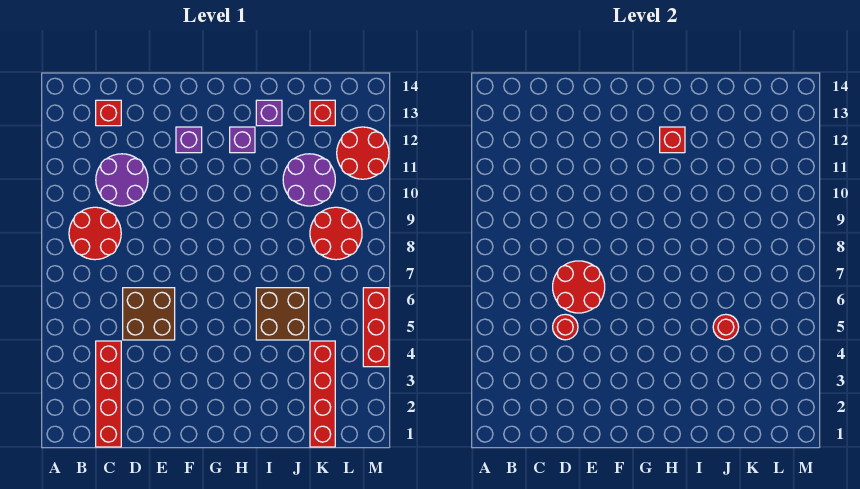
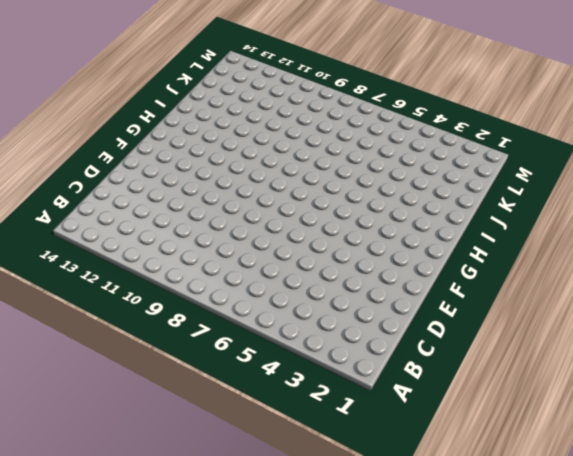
none -> red round brick B8:C9 level 1
none -> red brick C1:C4 level 1
none -> purple round brick C10:D11 level 1

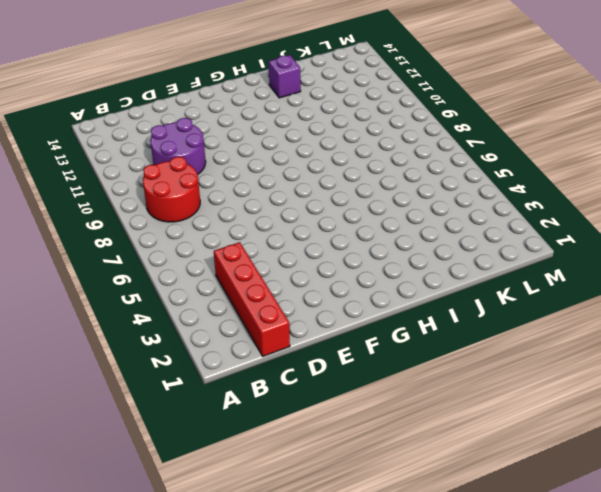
none -> red brick C13 level 1
none -> brown brick D5:E6 level 1
none -> purple brick F12 level 1

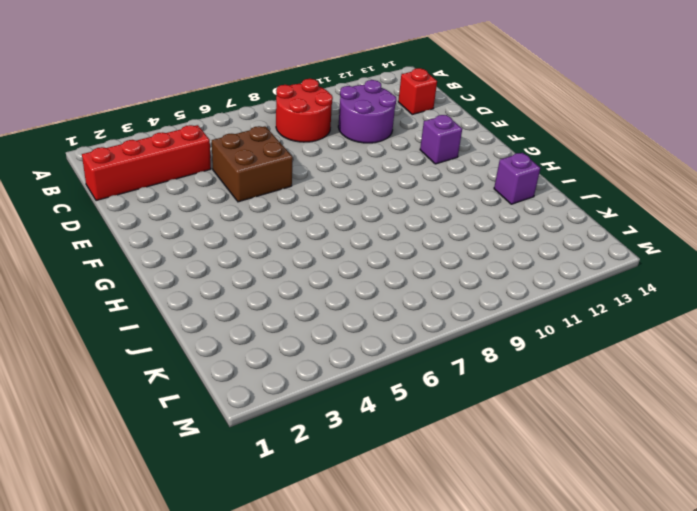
none -> purple brick H12 level 1
none -> brown brick I5:J6 level 1
none -> purple round brick J10:K11 level 1

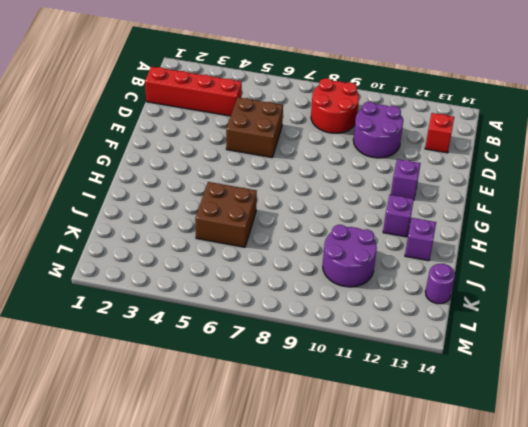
purple round brick K14 level 1 -> none
none -> red brick K1:K4 level 1
none -> red round brick K8:L9 level 1
none -> red brick K13 level 1

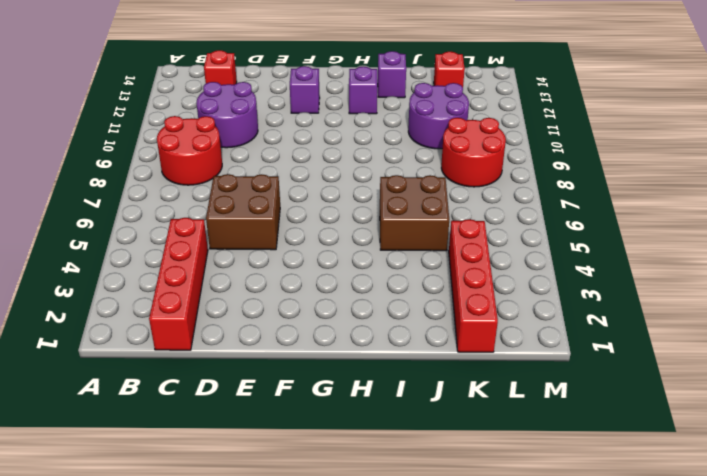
none -> red round brick L11:M12 level 1
none -> red brick M4:M6 level 1
none -> red round brick D5 level 2

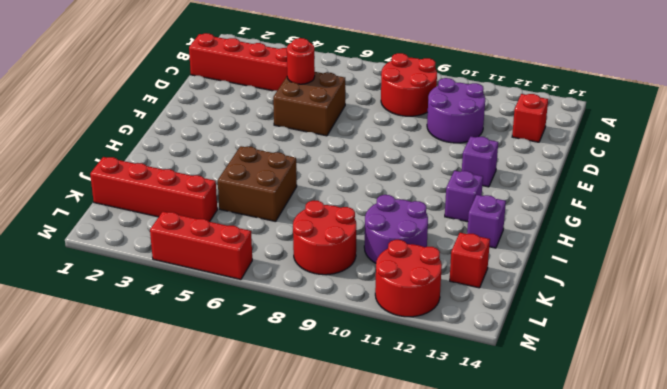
none -> red round brick D6:E7 level 2
none -> red brick H12 level 2
none -> red round brick J5 level 2

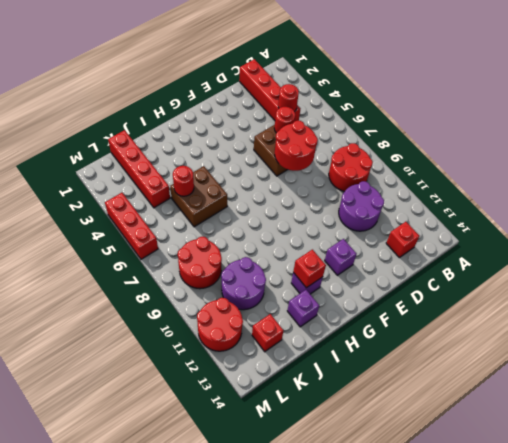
red round brick C4 level 2 -> none

